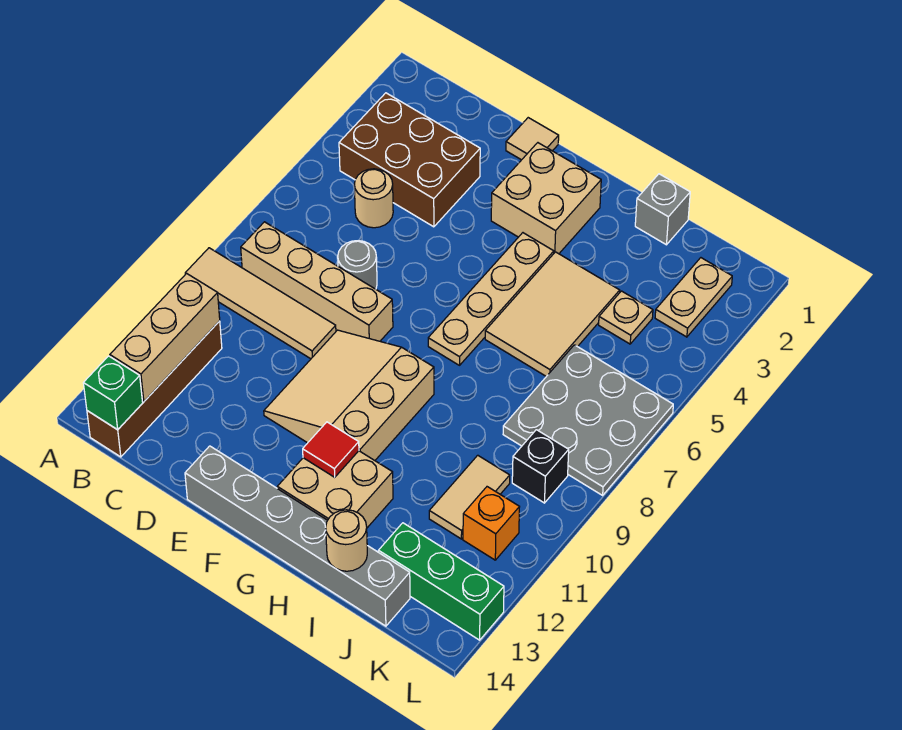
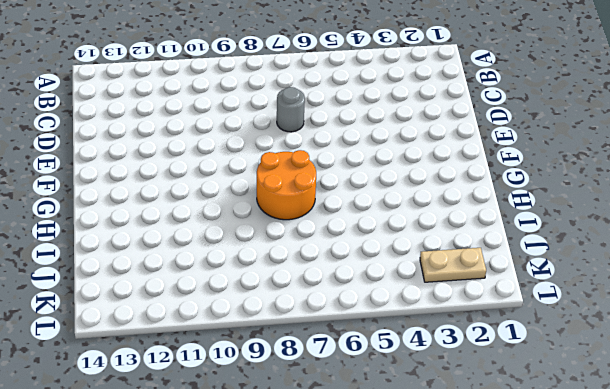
orange round brick G7:H8 level 1 -> tan plate G4:G7 level 1
none -> tan tile A9:D9 level 1
none -> brown brick B3:D4 level 1
none -> tan brick B8:E8 level 1

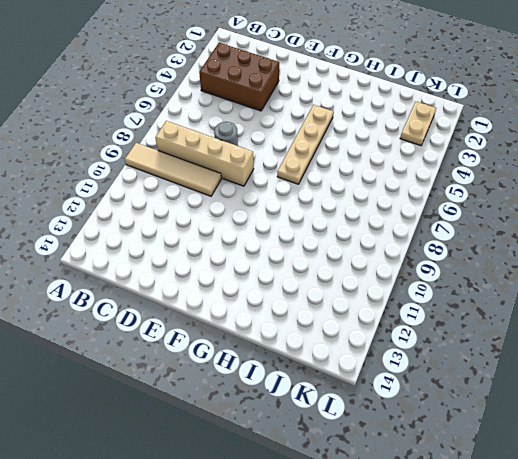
none -> brown brick B11:B14 level 1
none -> tan round brick C5 level 1
none -> tan tile E1 level 1

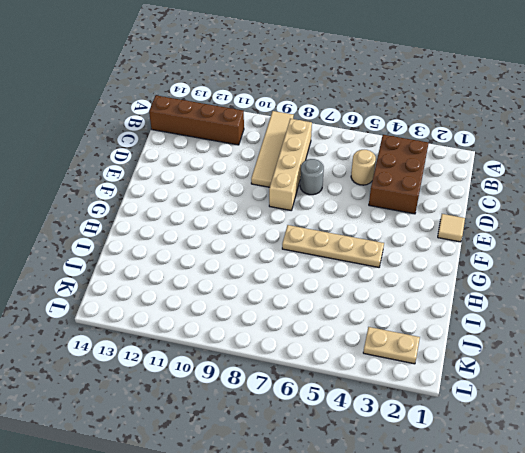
none -> tan slope E9:G11 level 1 top G
none -> grey brick E14:J14 level 1
none -> tan brick F2:G3 level 1

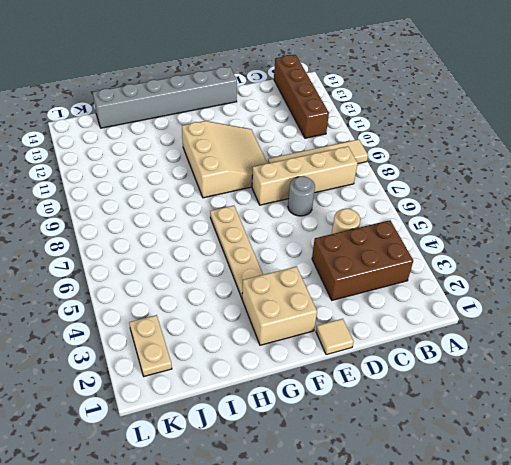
none -> tan brick G12:H13 level 1
none -> tan tile H4:I6 level 1
none -> grey brick I1 level 1

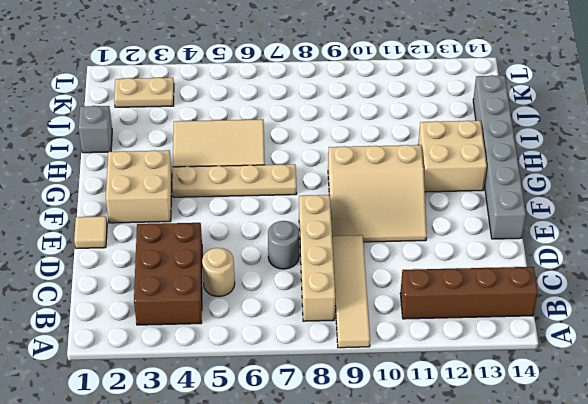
none -> tan plate J4 level 1
none -> grey plate J6:L8 level 1
none -> tan tile J10:J11 level 1

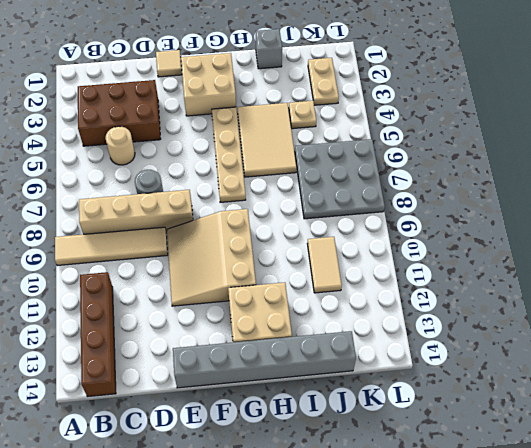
none -> green brick J13:L13 level 1
none -> black brick K9 level 1
none -> orange brick K11 level 1

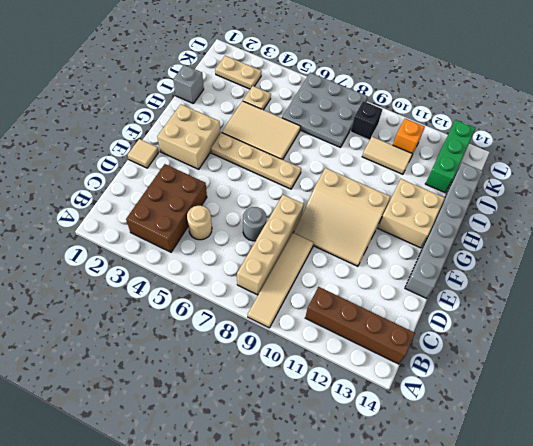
none -> tan brick B11:B13 level 2
none -> green brick B14 level 2
none -> red tile G12 level 2

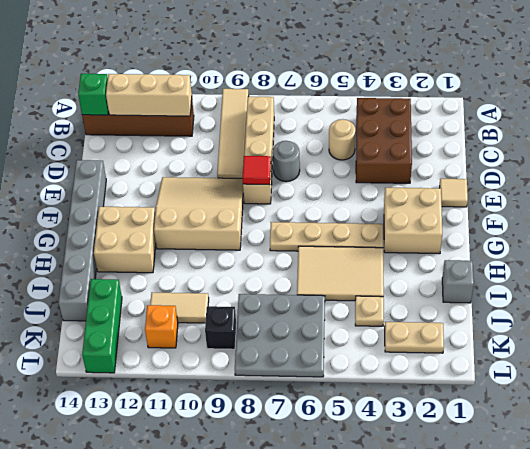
red tile E8 level 2 -> red tile G12 level 2
none -> tan round brick I14 level 2

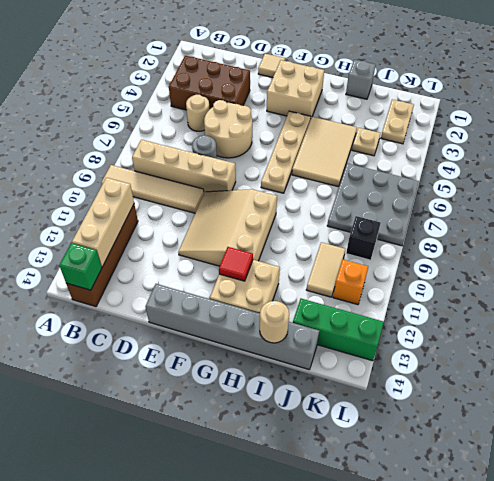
tan round brick D5:E6 level 1 -> none

